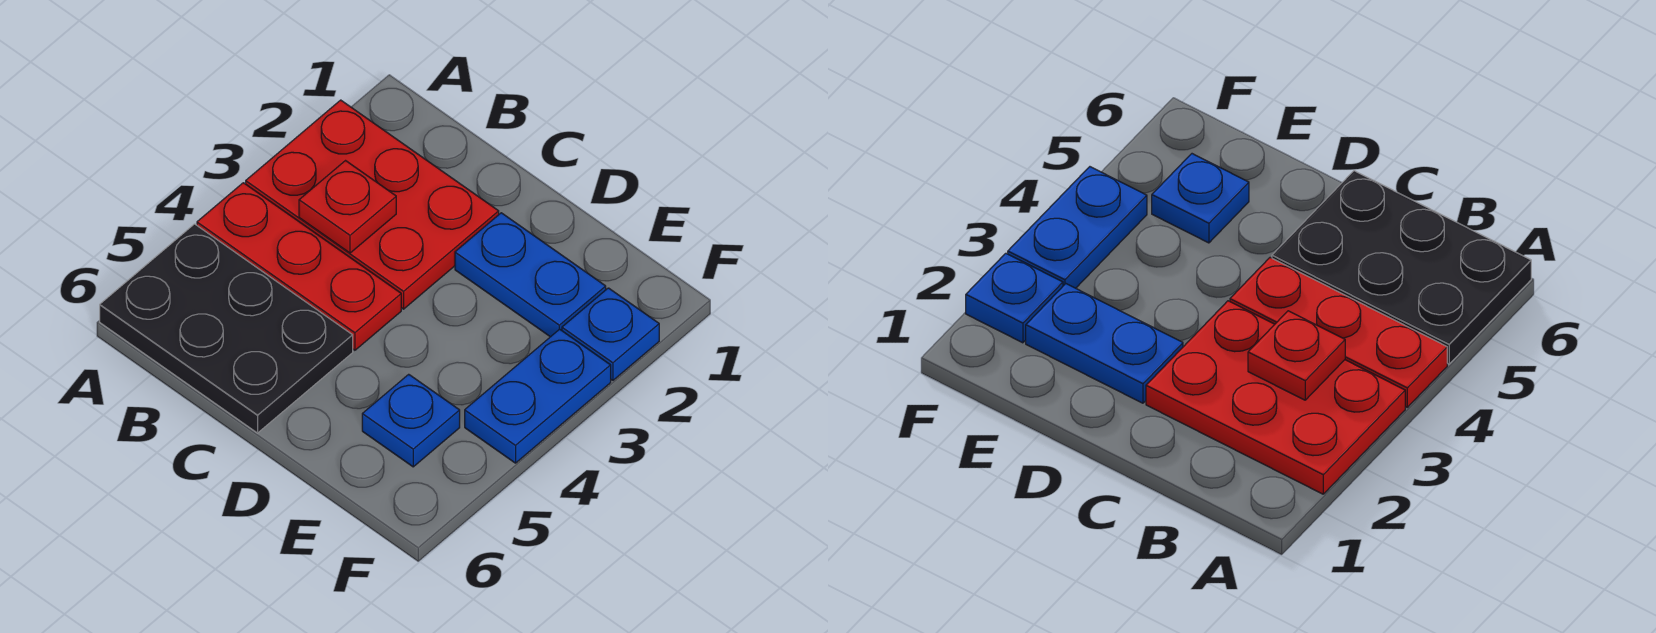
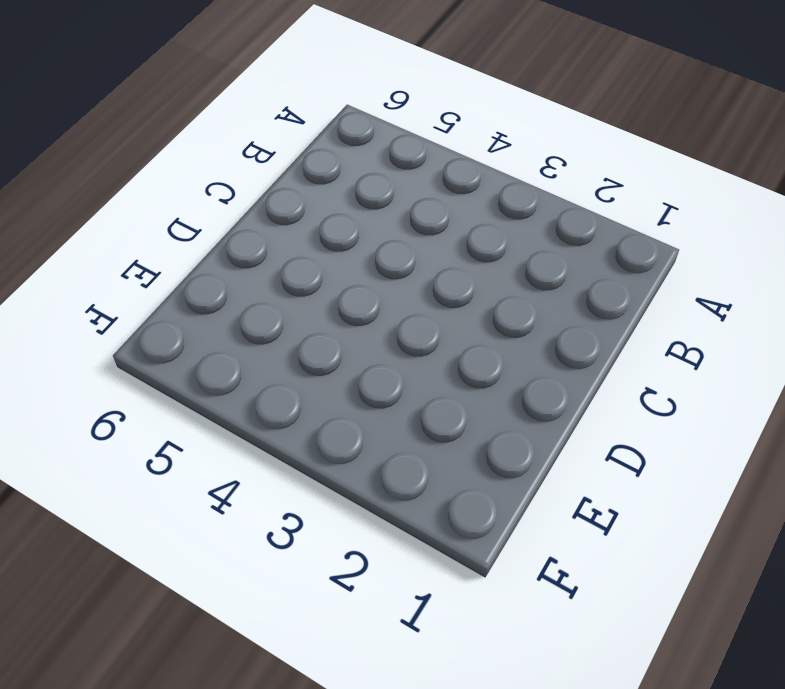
none -> red plate A2:C3 level 1
none -> red plate A4:C4 level 1

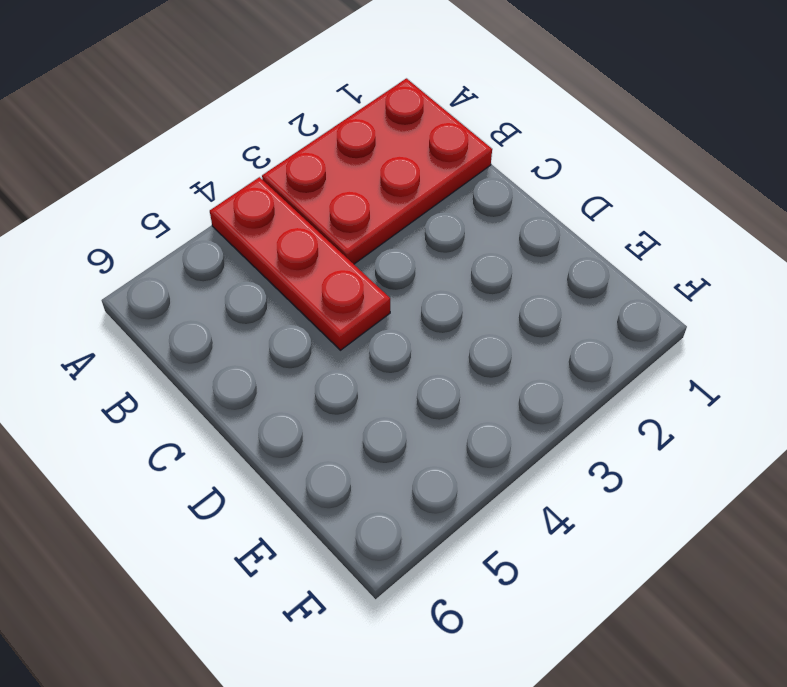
red plate A1:B3 level 1 -> red plate A2:C3 level 1
none -> black plate A5:C6 level 1
none -> blue plate D2:E2 level 1

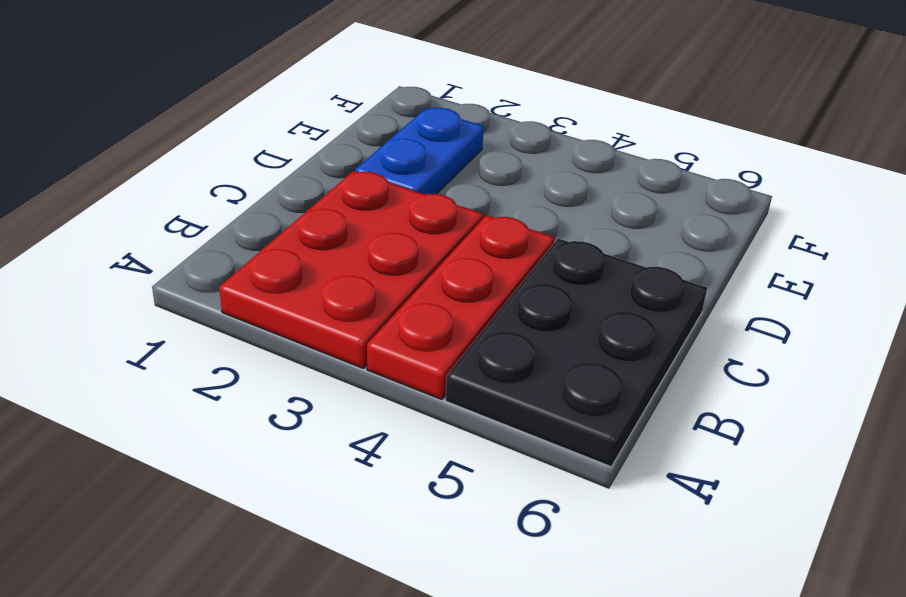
none -> blue plate E5 level 1
none -> blue plate F2 level 1

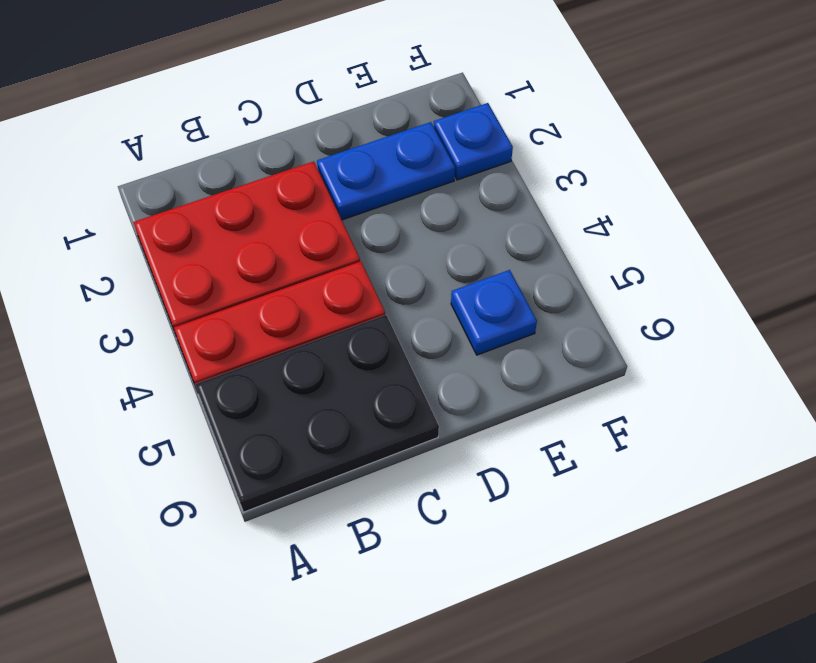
none -> blue plate F3:F4 level 1
none -> red plate B3 level 2

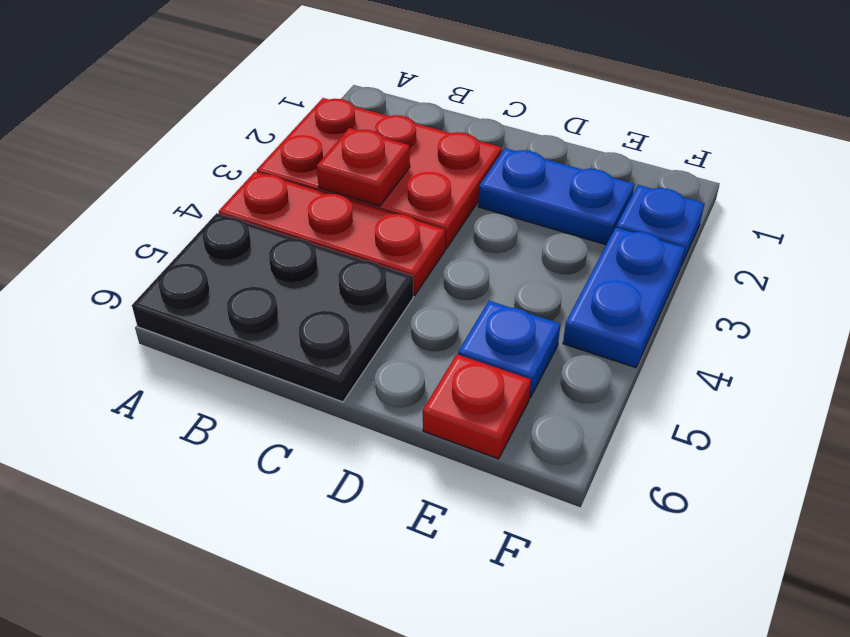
red plate E6 level 1 -> none

